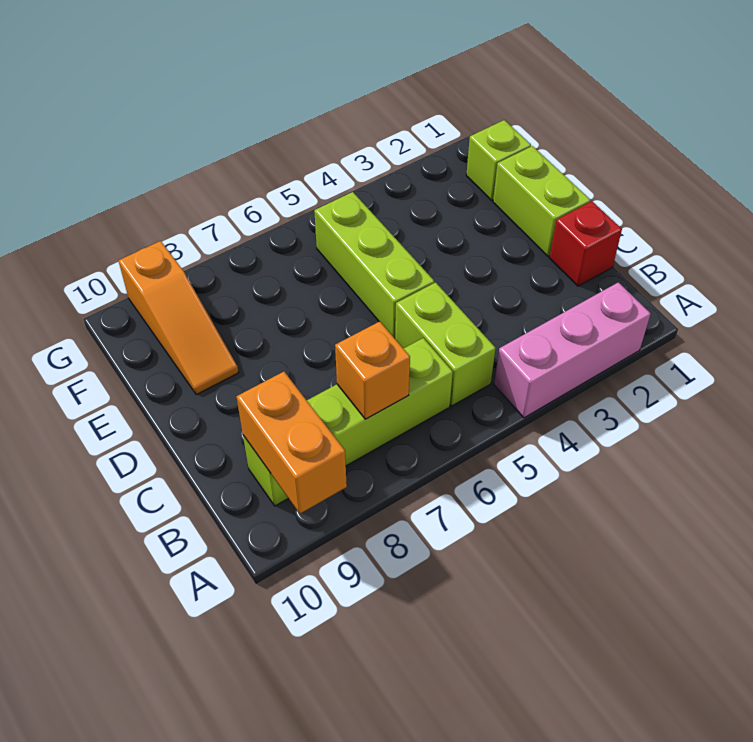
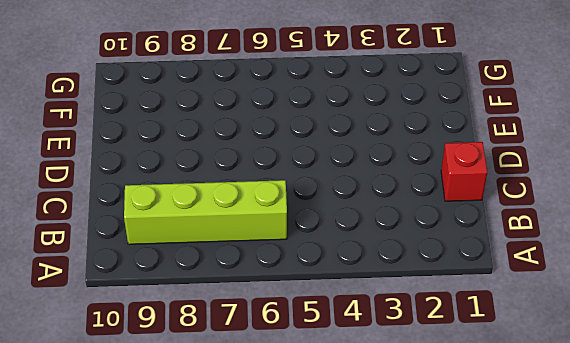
none -> pink brick A2:A4 level 1
none -> lime brick B5:C5 level 1

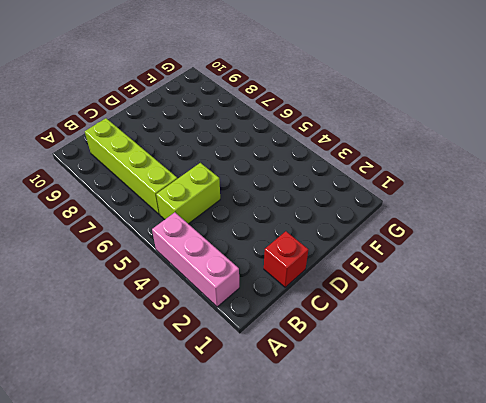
none -> lime brick D1:E1 level 1
none -> lime brick D5:F5 level 1

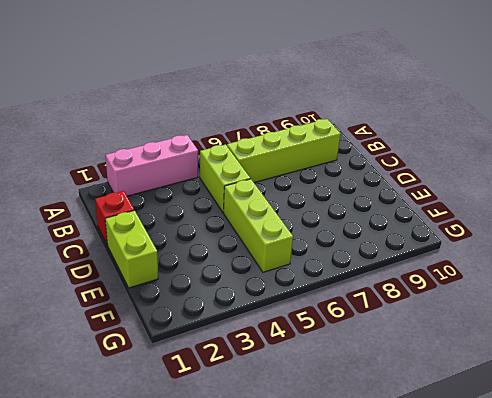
none -> orange slope E9:G9 level 1 top G
none -> lime brick F1 level 1

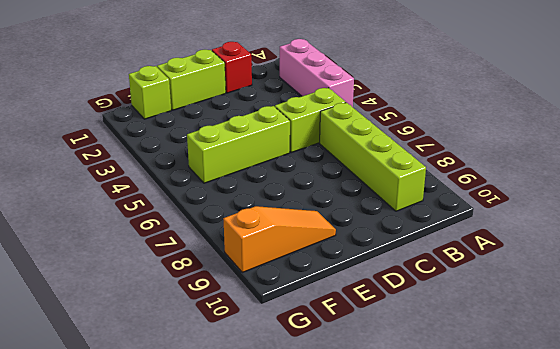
none -> orange brick A9:B9 level 2
none -> orange brick B7 level 2

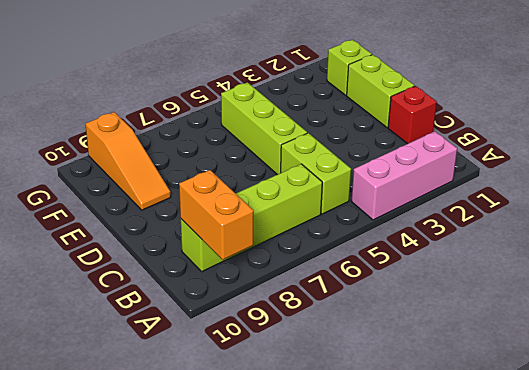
none -> orange brick B7 level 2

